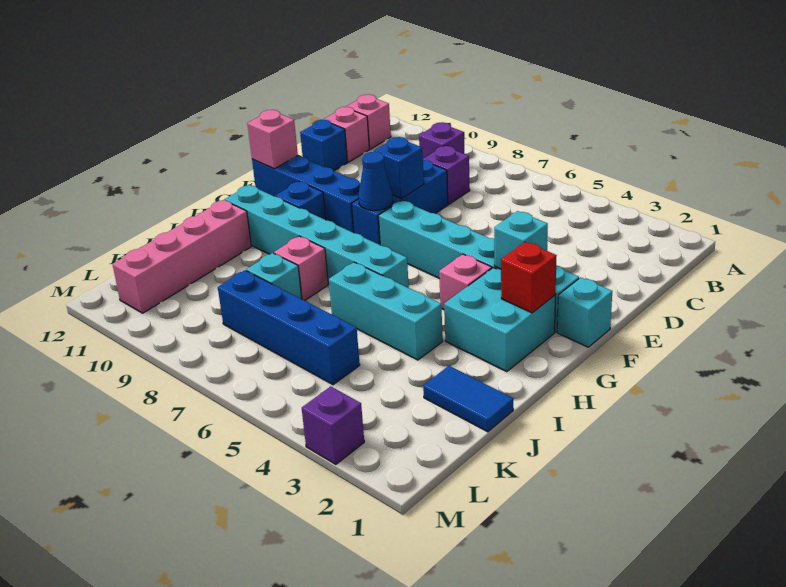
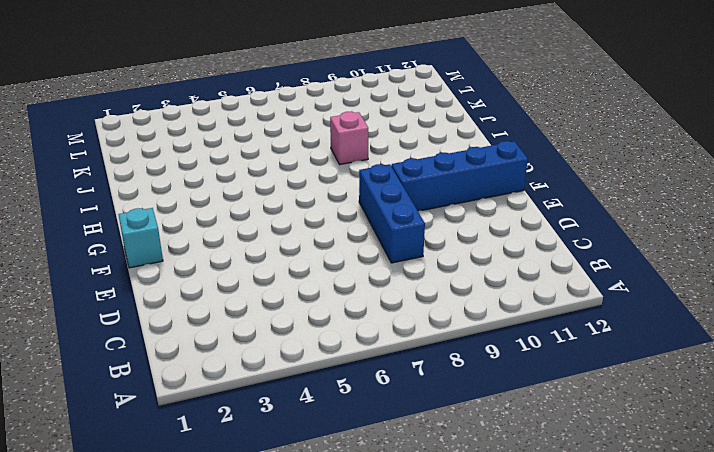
none -> purple brick B9 level 1
none -> pink brick B12 level 1
none -> purple brick C8 level 1

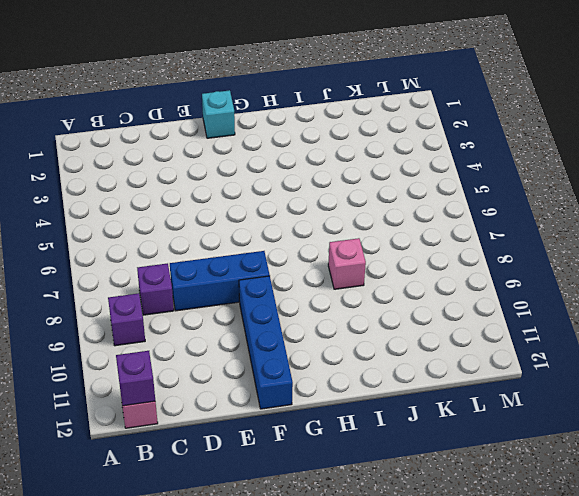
purple brick B12 level 2 -> purple brick M3 level 1
none -> pink brick C12 level 1
none -> blue brick D12 level 1
none -> cyan brick F2:F7 level 1

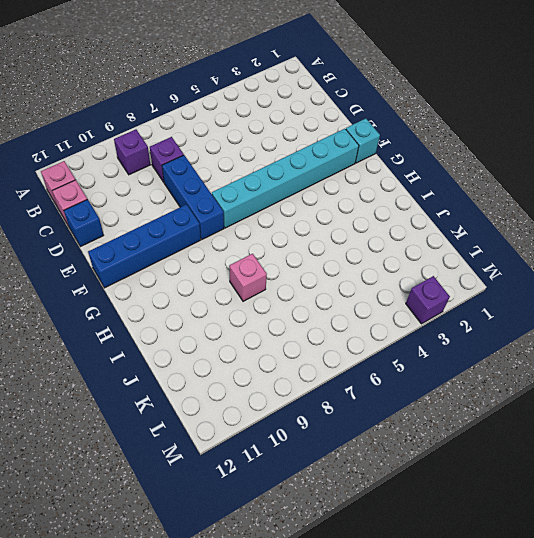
none -> cyan brick G2:H3 level 1
none -> pink brick G4 level 1
none -> blue brick G10 level 1

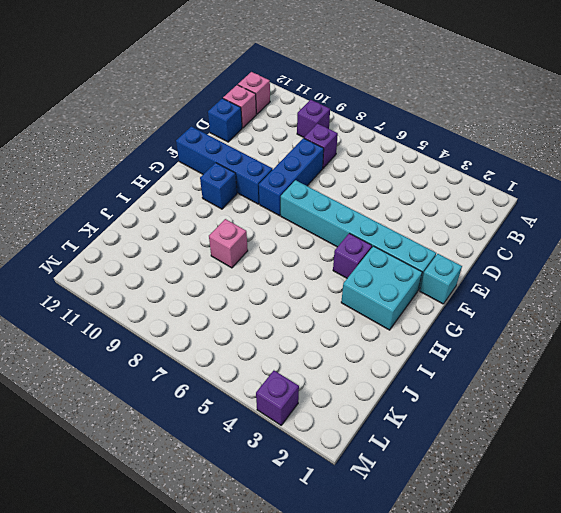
purple brick G4 level 1 -> pink brick G4 level 1
none -> cyan brick H6:H11 level 1
none -> cyan brick I4:I6 level 1
none -> pink brick I11:L11 level 1

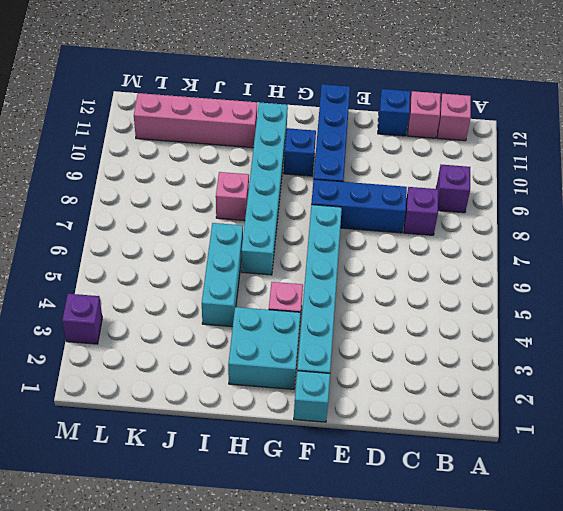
none -> blue tile J1:J2 level 1
none -> cyan brick J8 level 1
none -> blue brick K5:K8 level 1

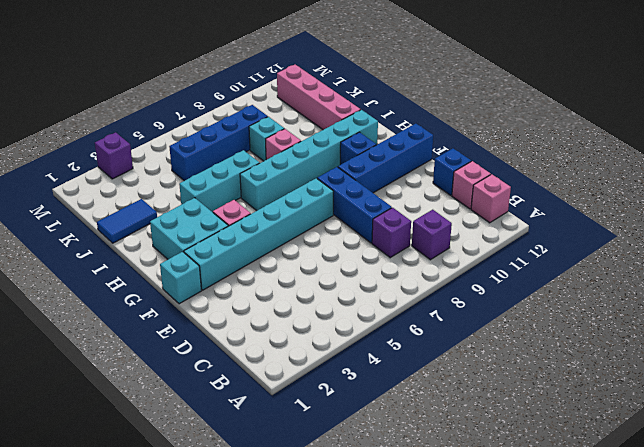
none -> blue brick E8 level 2
none -> cyan brick F3 level 2
none -> blue cone F8 level 2

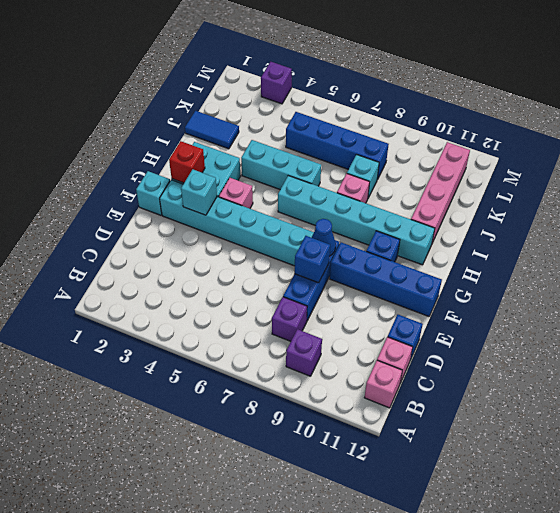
none -> pink brick F12 level 2

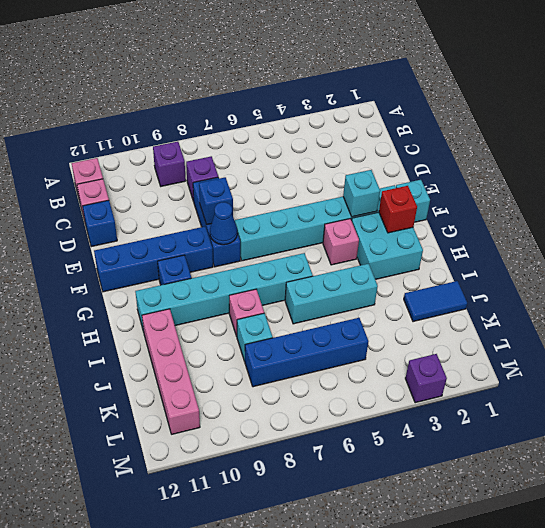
none -> pink brick F12 level 2

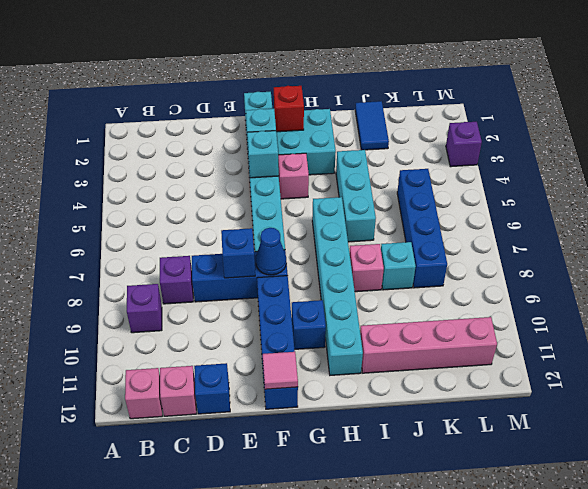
cyan brick F4 level 2 -> none
pink tile F12 level 2 -> pink brick F12 level 2

